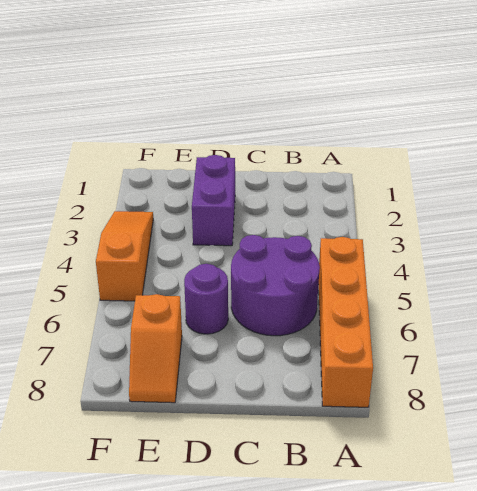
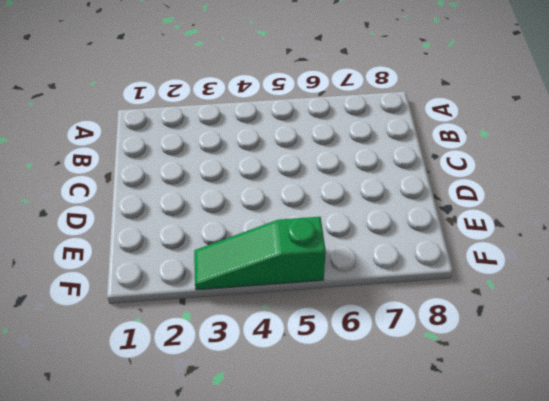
green slope F3:F5 level 1 top 5 -> orange slope F3:F5 level 1 top 5
none -> orange brick A5:A8 level 1
none -> purple round brick B5:C6 level 1

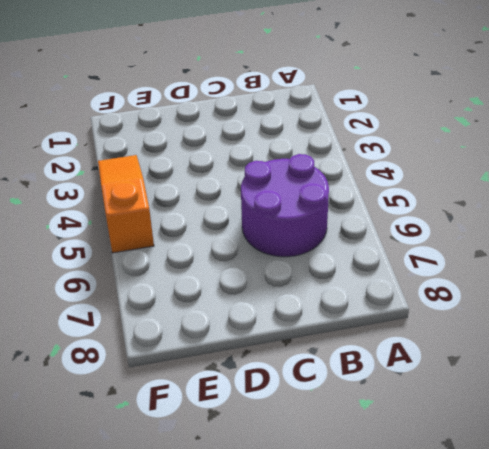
none -> orange brick A5:A8 level 1
none -> purple brick D2:D3 level 1

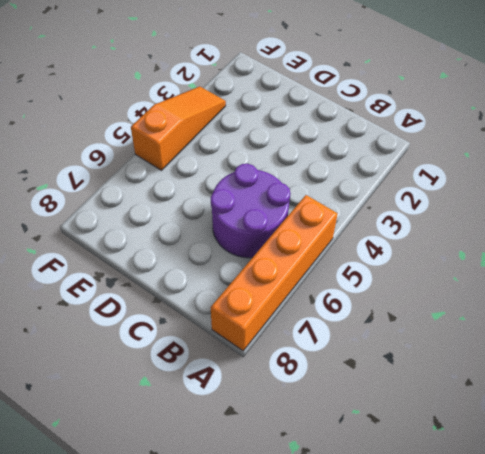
none -> purple brick D2:D3 level 1
none -> purple round brick D6 level 1

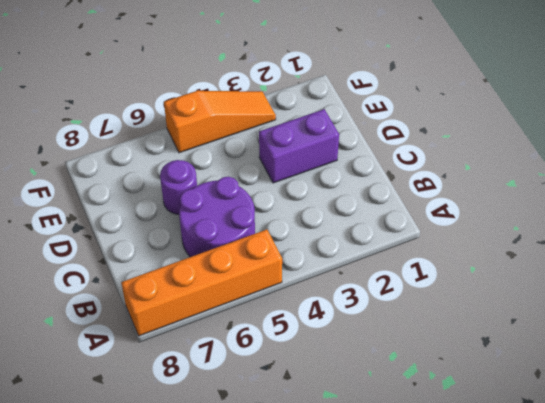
none -> orange slope E7:E8 level 1 top 7

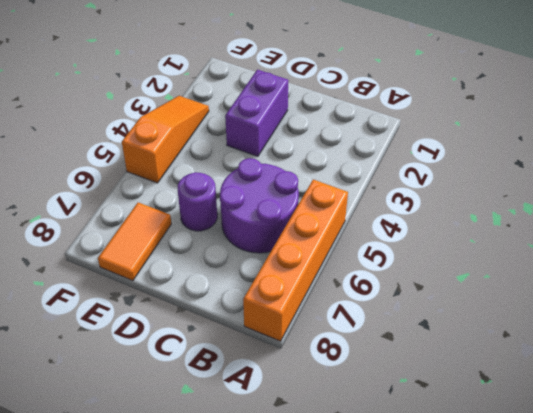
orange tile E7:E8 level 1 -> orange slope E7:E8 level 1 top 7

